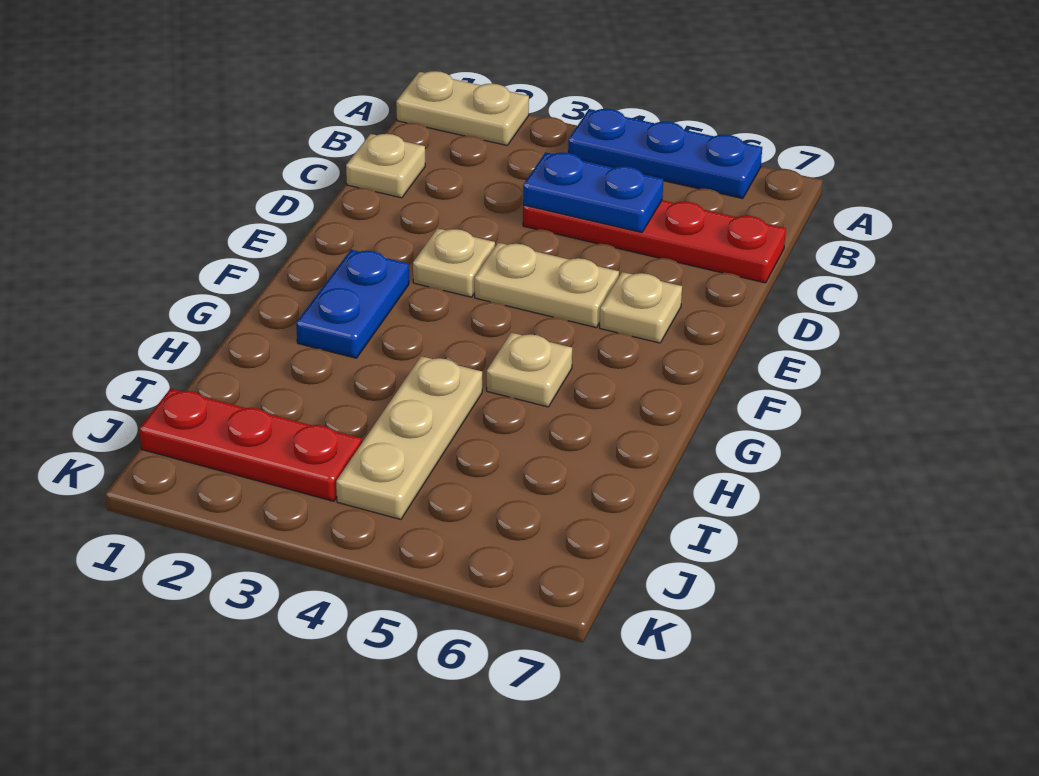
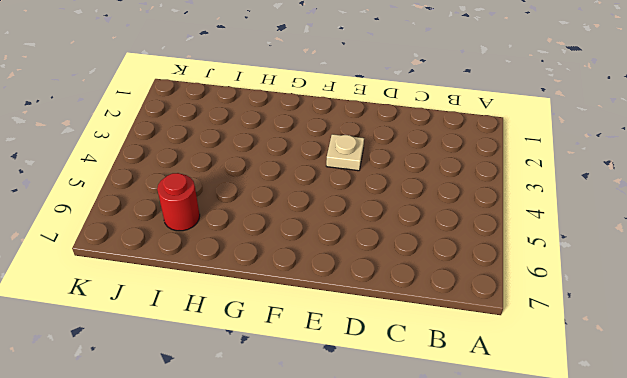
red round brick I6 level 1 -> none
none -> tan plate A1:A2 level 1
none -> blue plate A4:A6 level 1
none -> tan plate C1 level 1

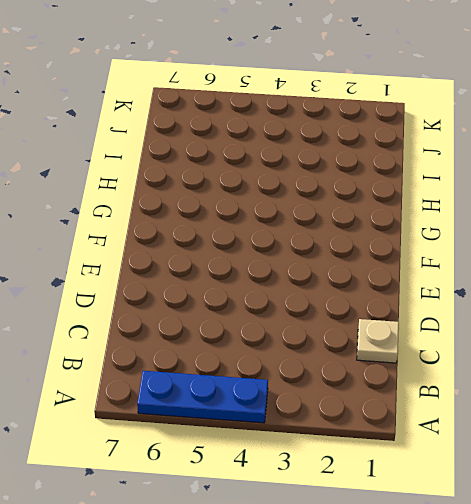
none -> tan plate A1:A2 level 1
none -> red plate C4:C7 level 1
none -> tan plate E3 level 1

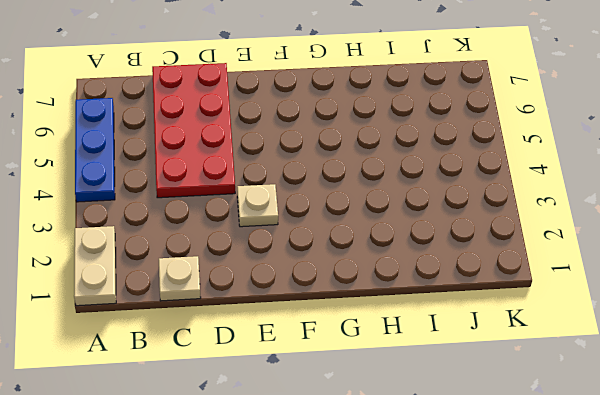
red plate C4:D7 level 1 -> red plate C4:C7 level 1
none -> tan plate E4:E5 level 1
none -> tan plate E6 level 1
none -> blue plate F2:G2 level 1

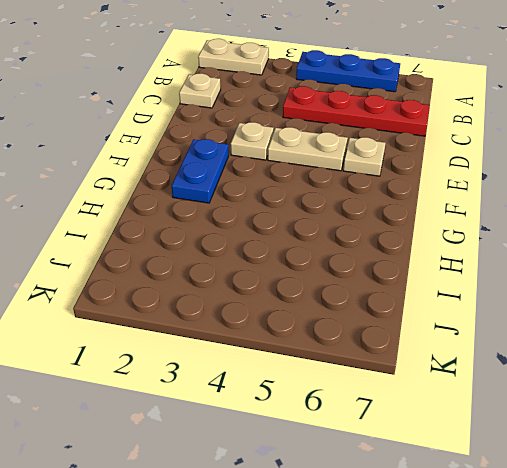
none -> tan plate G5 level 1
none -> tan plate H4:J4 level 1
none -> red plate J1:J3 level 1

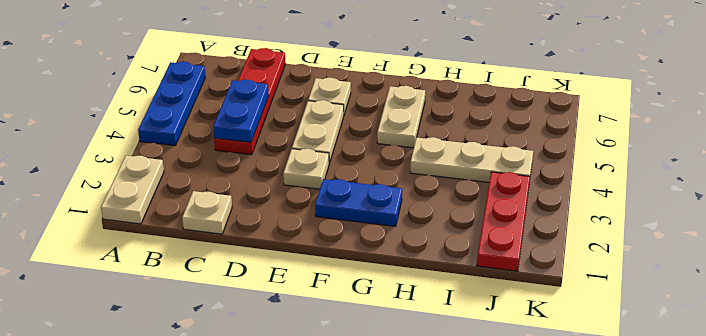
tan plate G5:G6 level 1 -> tan plate G5 level 1

